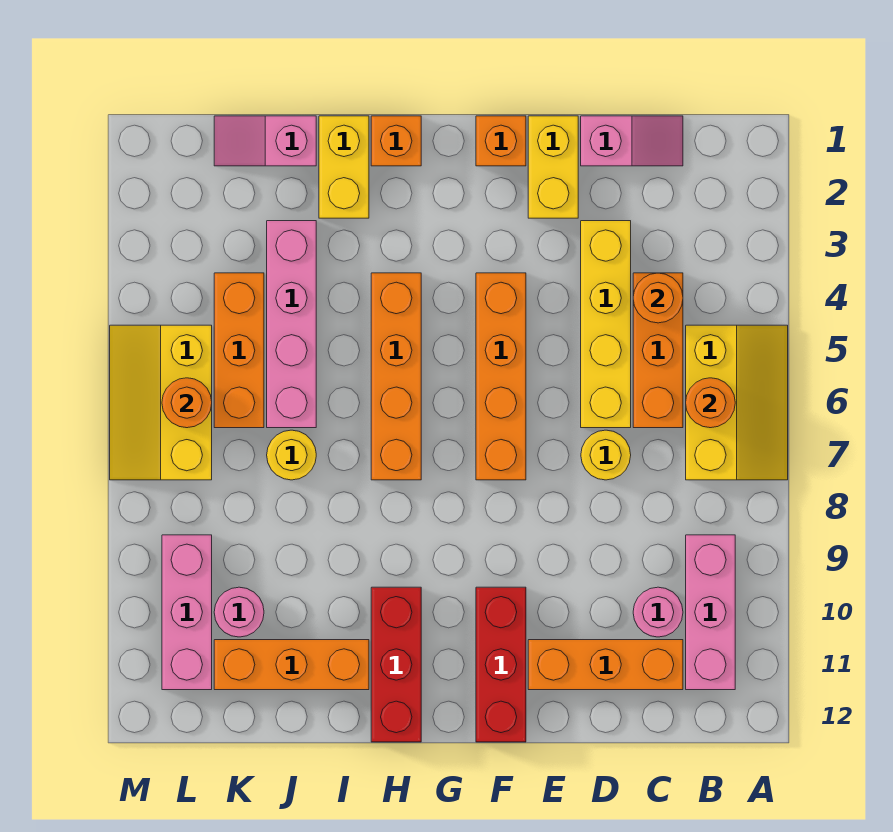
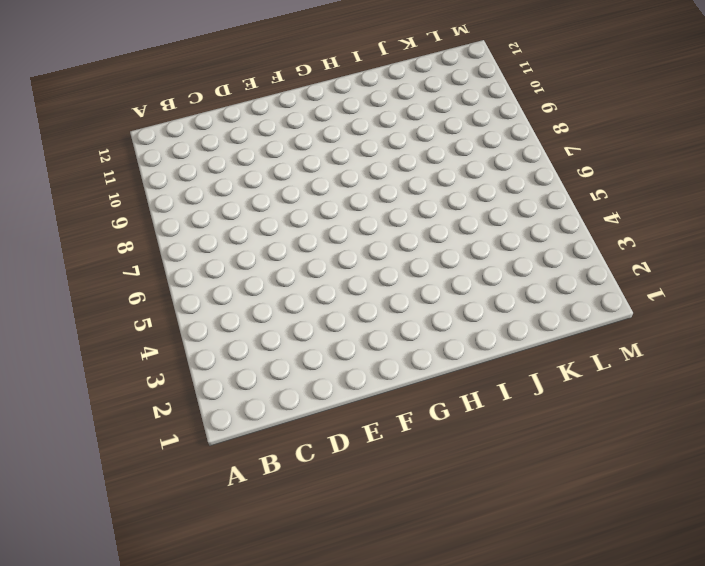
none -> yellow slope A5:B7 level 1 top B
none -> pink brick B9:B11 level 1
none -> pink slope C1:D1 level 1 top D

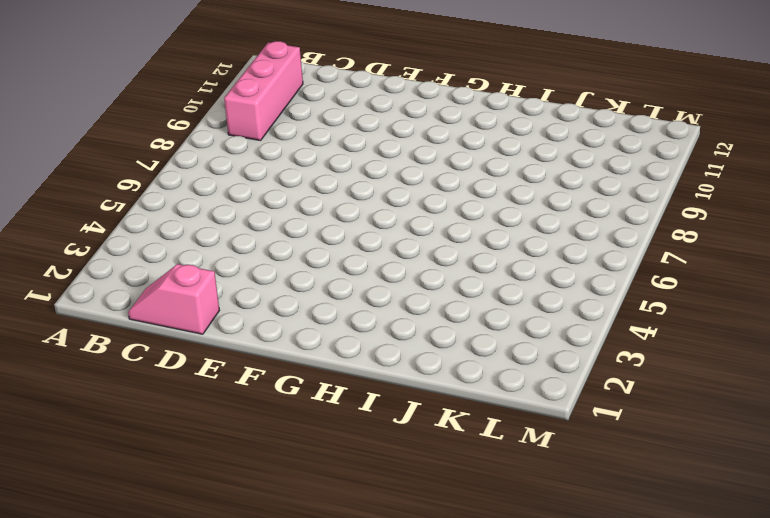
none -> yellow slope A5:B7 level 1 top B
none -> orange brick C4:C6 level 1
none -> pink round brick C10 level 1

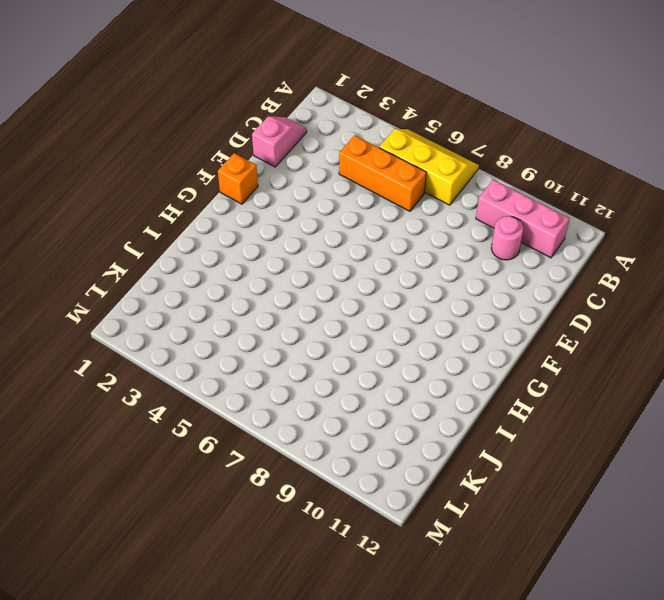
none -> orange brick C11:E11 level 1
none -> yellow brick D3:D6 level 1
none -> yellow round brick D7 level 1

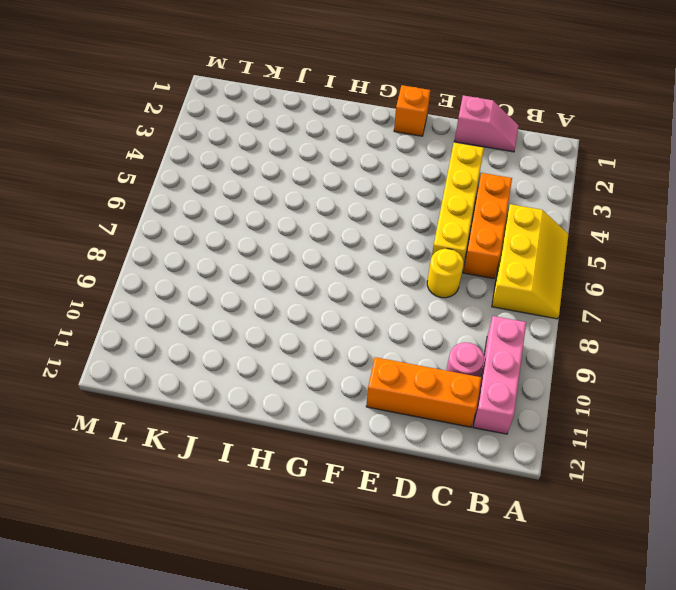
none -> yellow brick E1:E2 level 1
none -> orange brick F4:F7 level 1
none -> red brick F10:F12 level 1

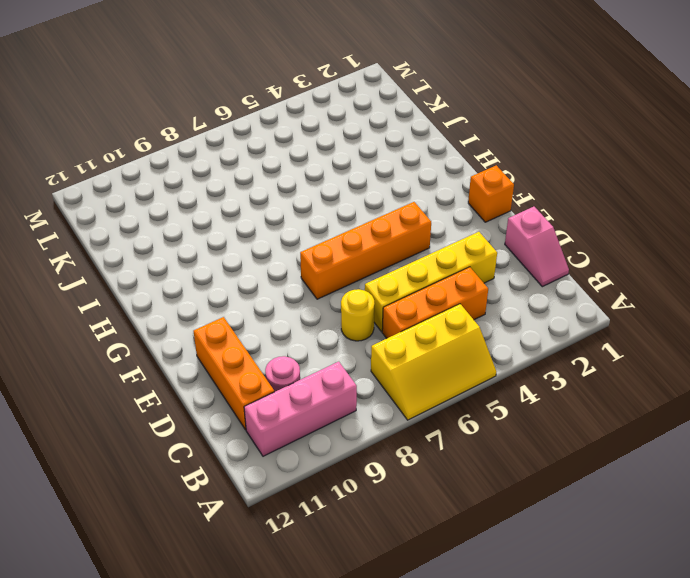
none -> yellow brick E1:E2 level 1
none -> red brick F10:F12 level 1
none -> orange brick H1 level 1

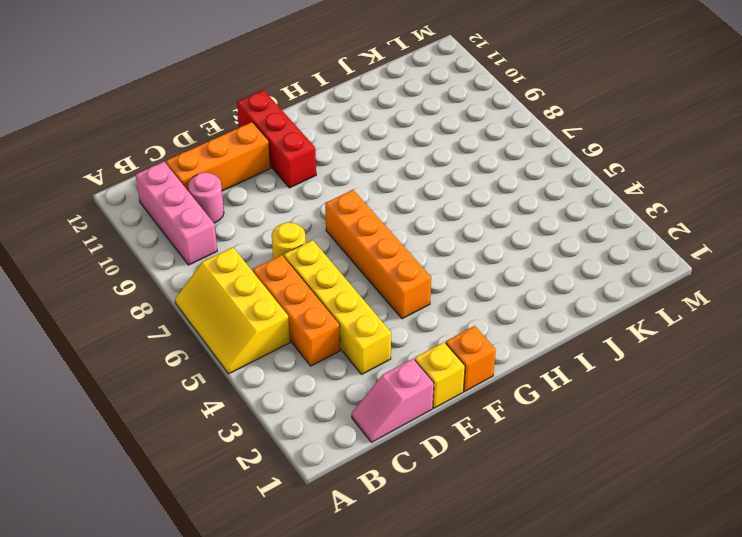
yellow brick E1 level 1 -> yellow brick E1:E2 level 1
none -> orange brick H1 level 1
none -> orange brick H4:H7 level 1
none -> red brick H10:H12 level 1

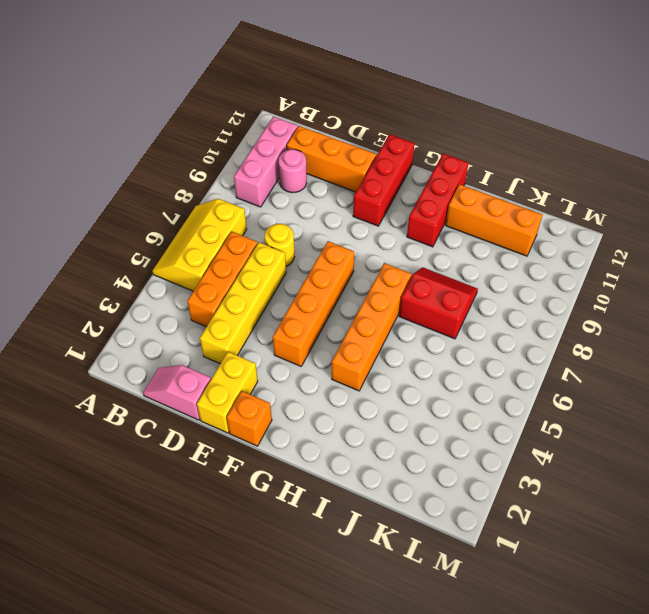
red slope I7:J8 level 1 top 7 -> yellow round brick J7 level 1
none -> orange brick H1 level 1
none -> yellow brick I1:I2 level 1
none -> pink slope J1:K1 level 1 top J

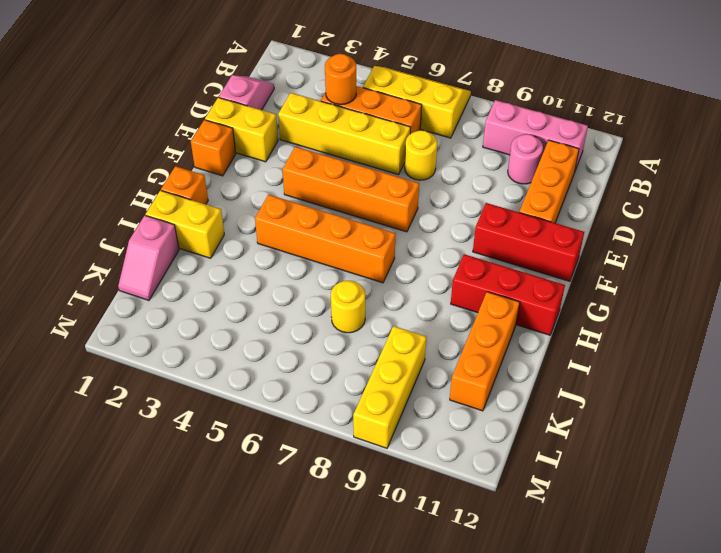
yellow brick K9:M9 level 1 -> pink brick L9:L11 level 1
none -> pink brick J3:J6 level 1
none -> orange brick K4:K6 level 1
none -> pink round brick K10 level 1

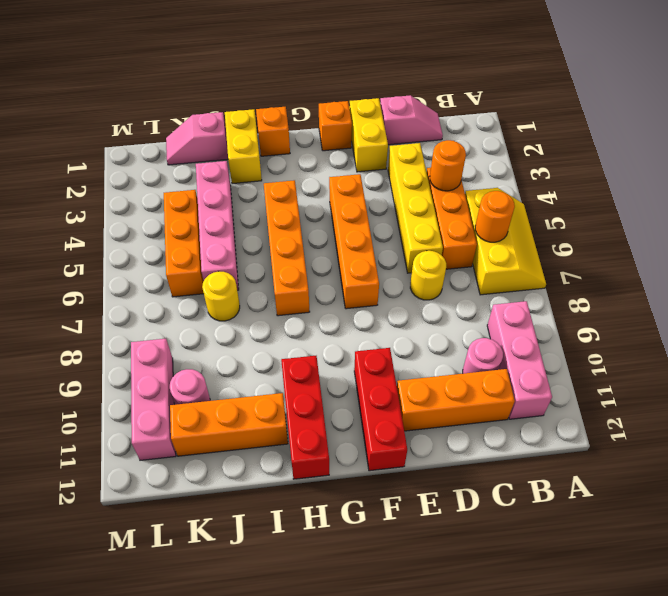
none -> yellow slope L5:M7 level 1 top L
none -> orange round brick L6 level 2

